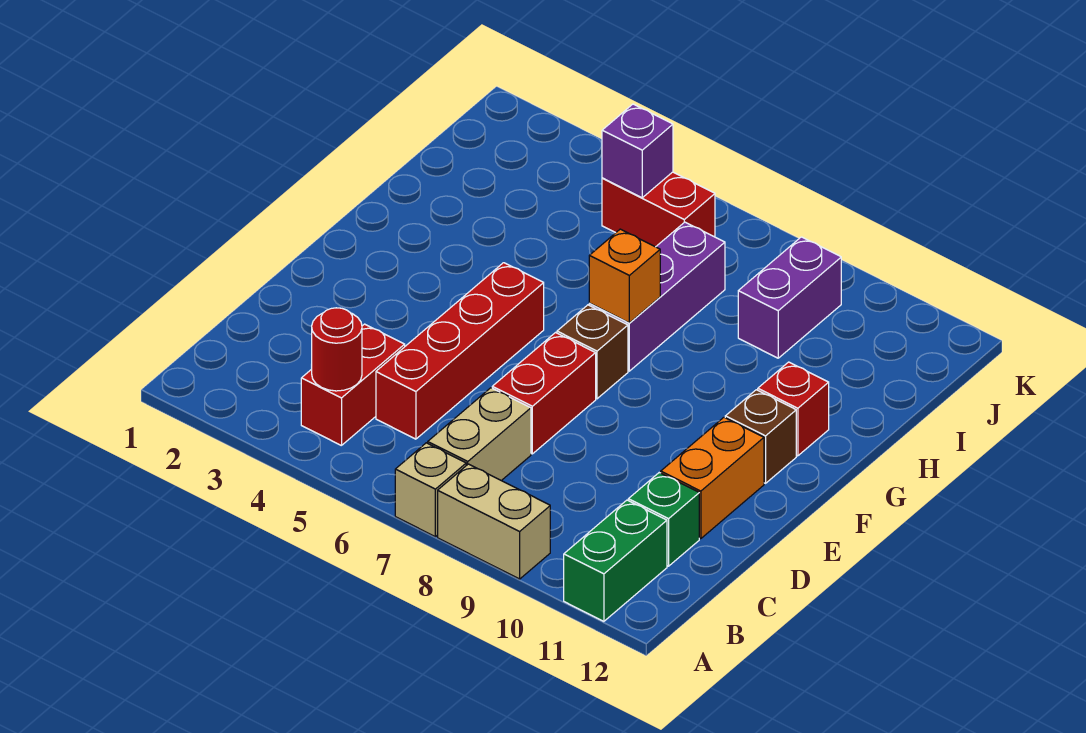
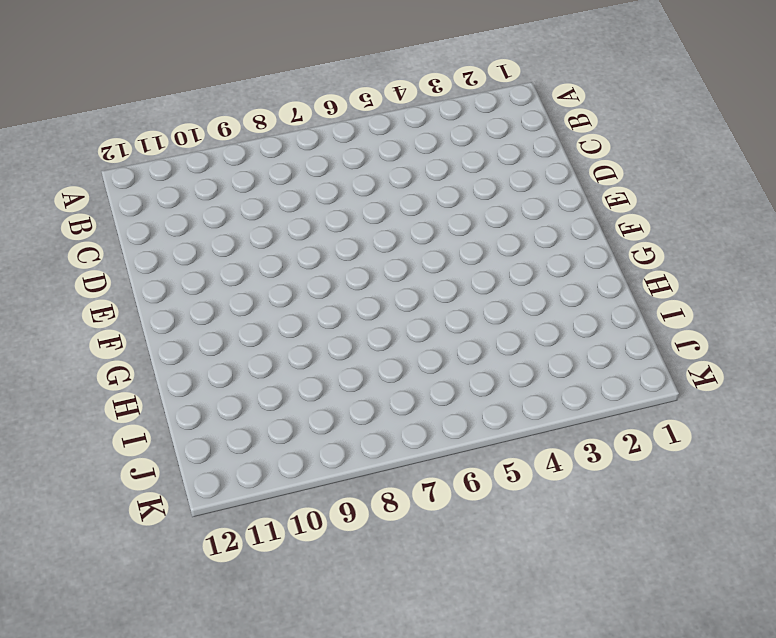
none -> tan brick A7 level 1
none -> tan brick A8:A9 level 1
none -> green brick A11:B11 level 1

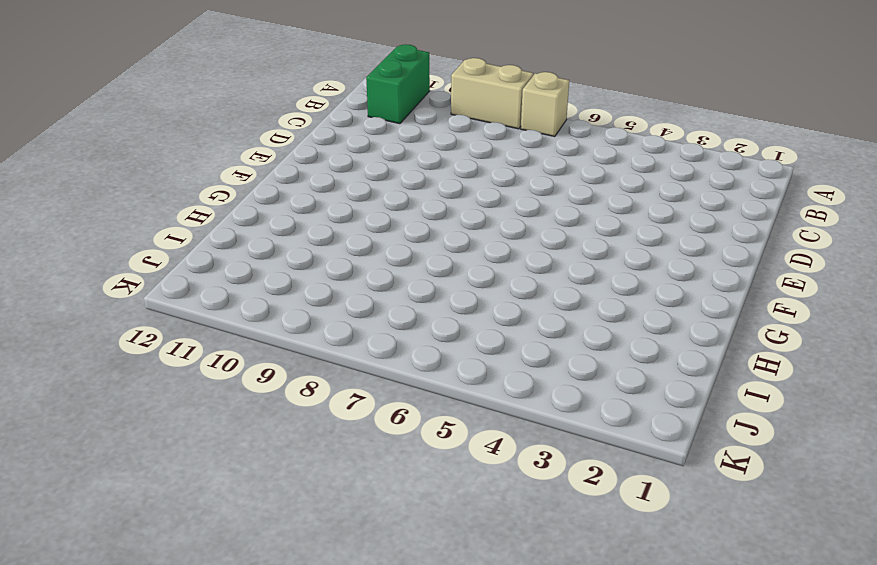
none -> red brick B4:C4 level 1
none -> tan brick B7:C7 level 1
none -> red brick C5:F5 level 1

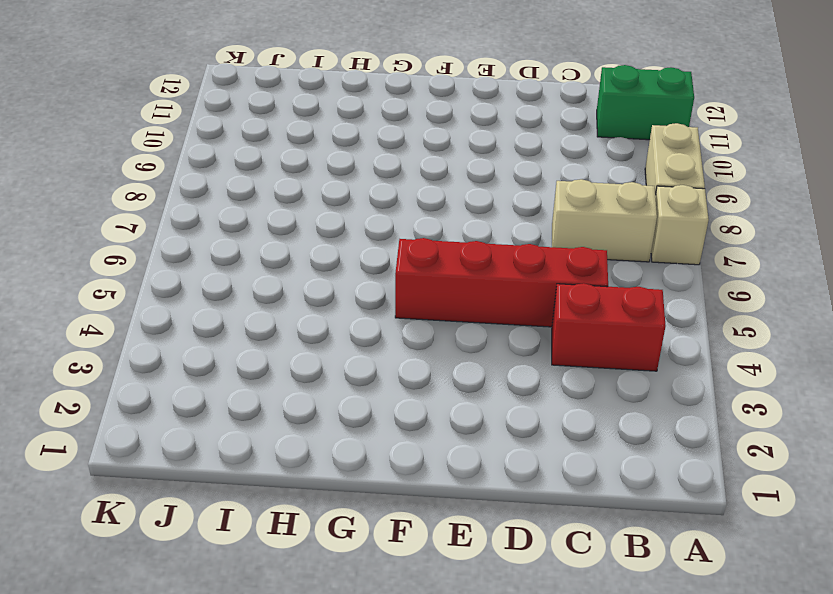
none -> green brick C11 level 1
none -> red brick D7:E7 level 1
none -> orange brick D11:E11 level 1

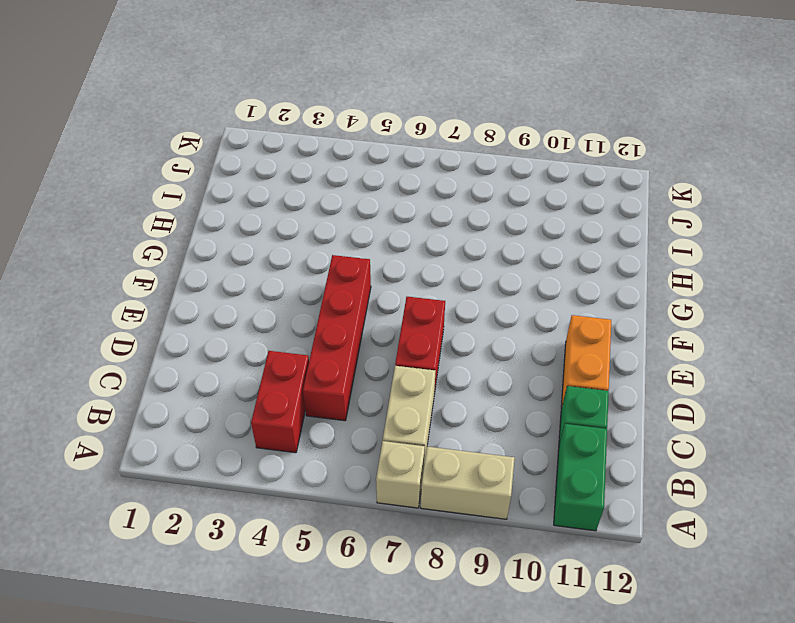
none -> brown brick F7 level 1
none -> brown brick F11 level 1
none -> purple brick G7:I7 level 1

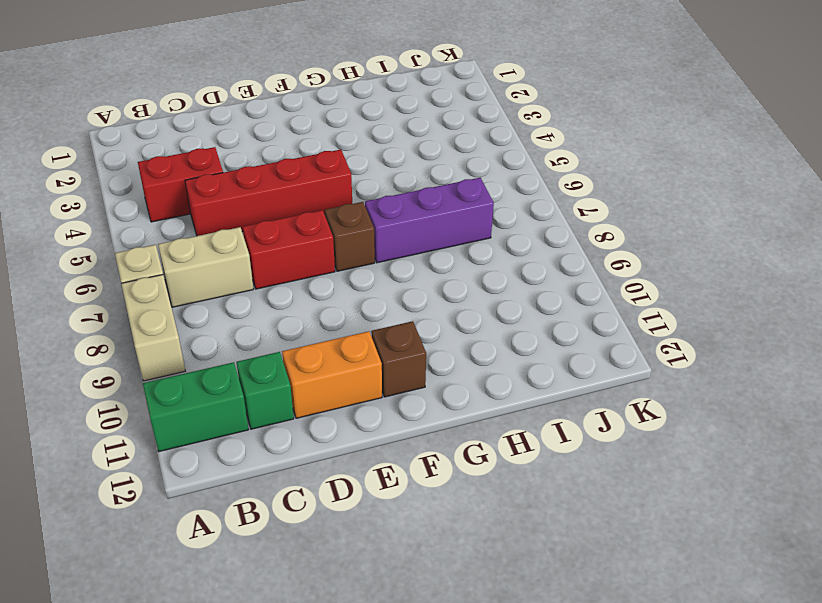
none -> red brick G11 level 1
none -> purple brick I9:J9 level 1
none -> red brick J5:J6 level 1

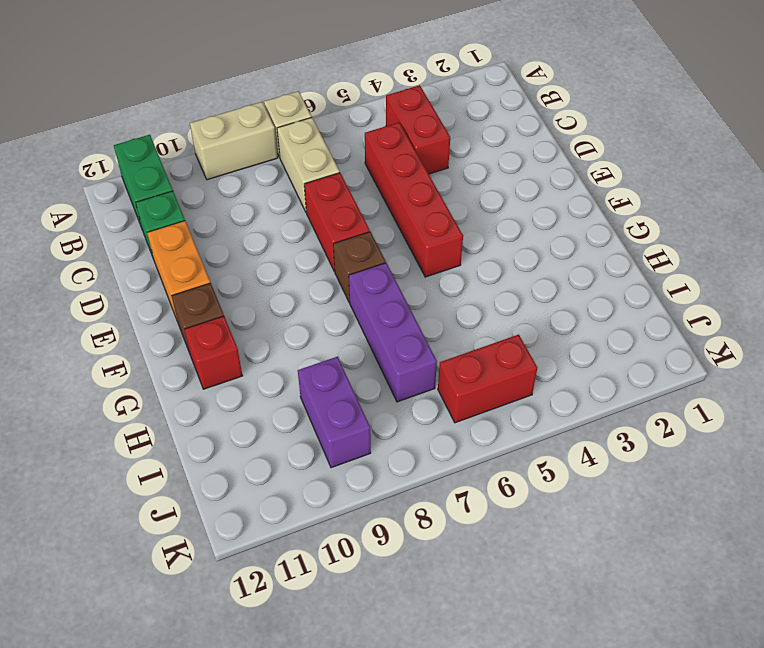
none -> red round brick B4 level 2
none -> orange brick G7 level 2
none -> purple brick J5 level 2

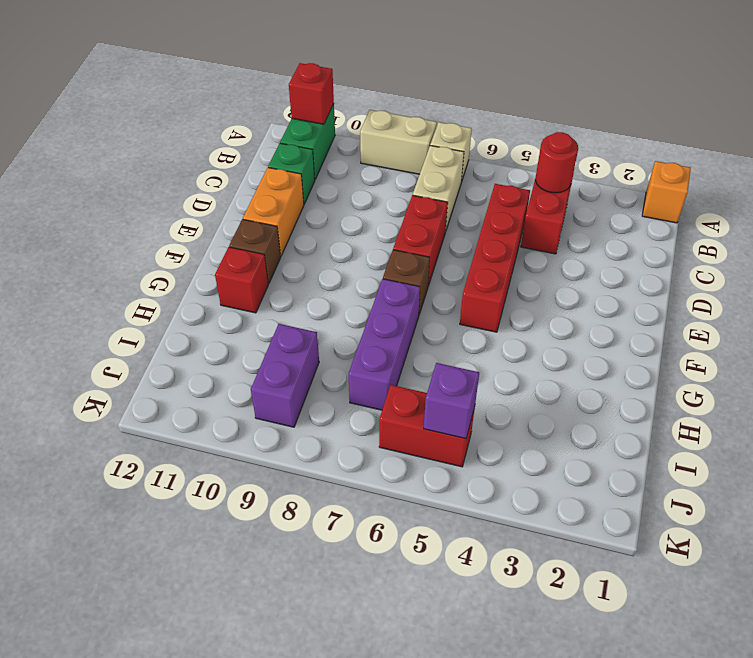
orange brick A1 level 1 -> orange brick G7 level 2
red brick A11 level 2 -> none

